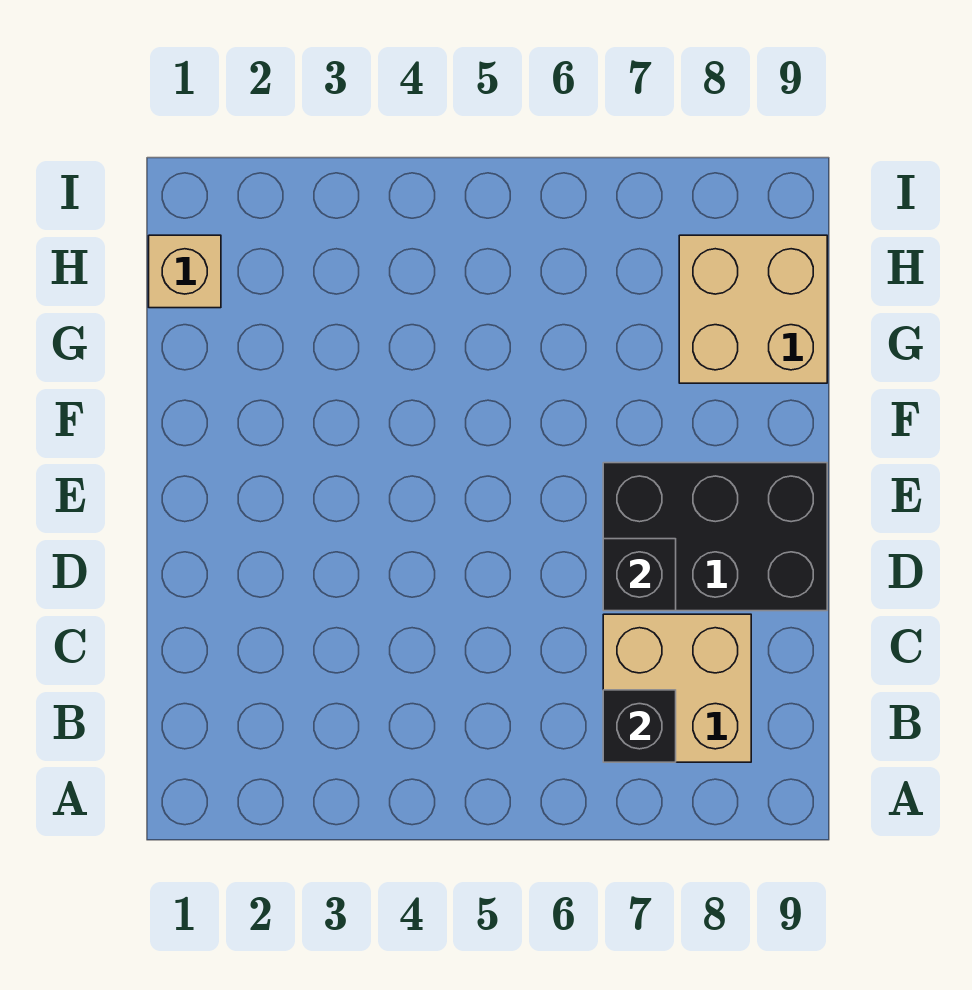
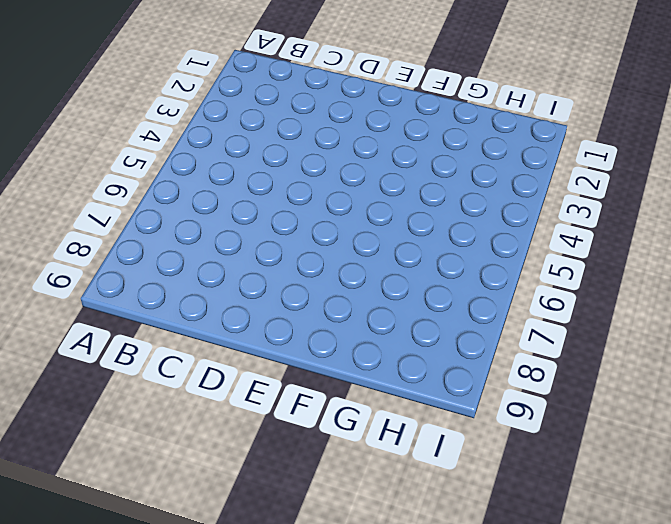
none -> tan brick B7:C8 level 1
none -> black brick D7:E9 level 1

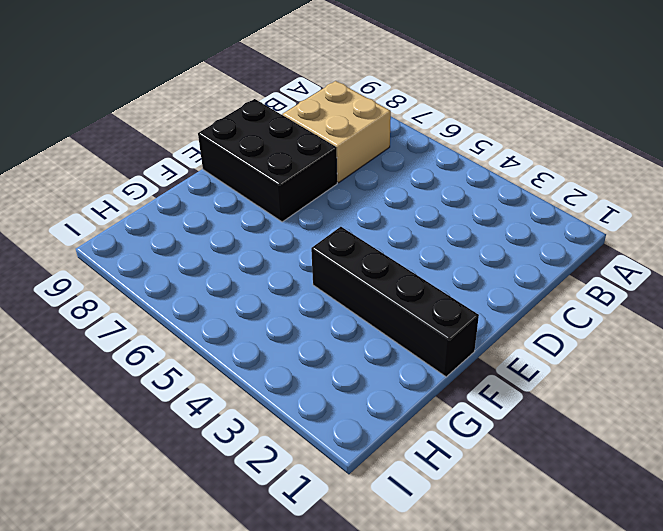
black brick F1:F4 level 1 -> none
none -> tan brick G8:H9 level 1
none -> tan brick H1 level 1

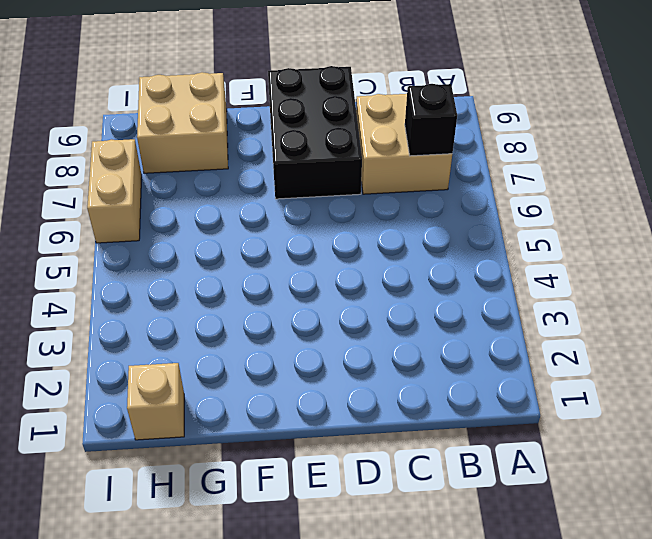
tan brick I6:I7 level 1 -> none
none -> black brick D7 level 2

